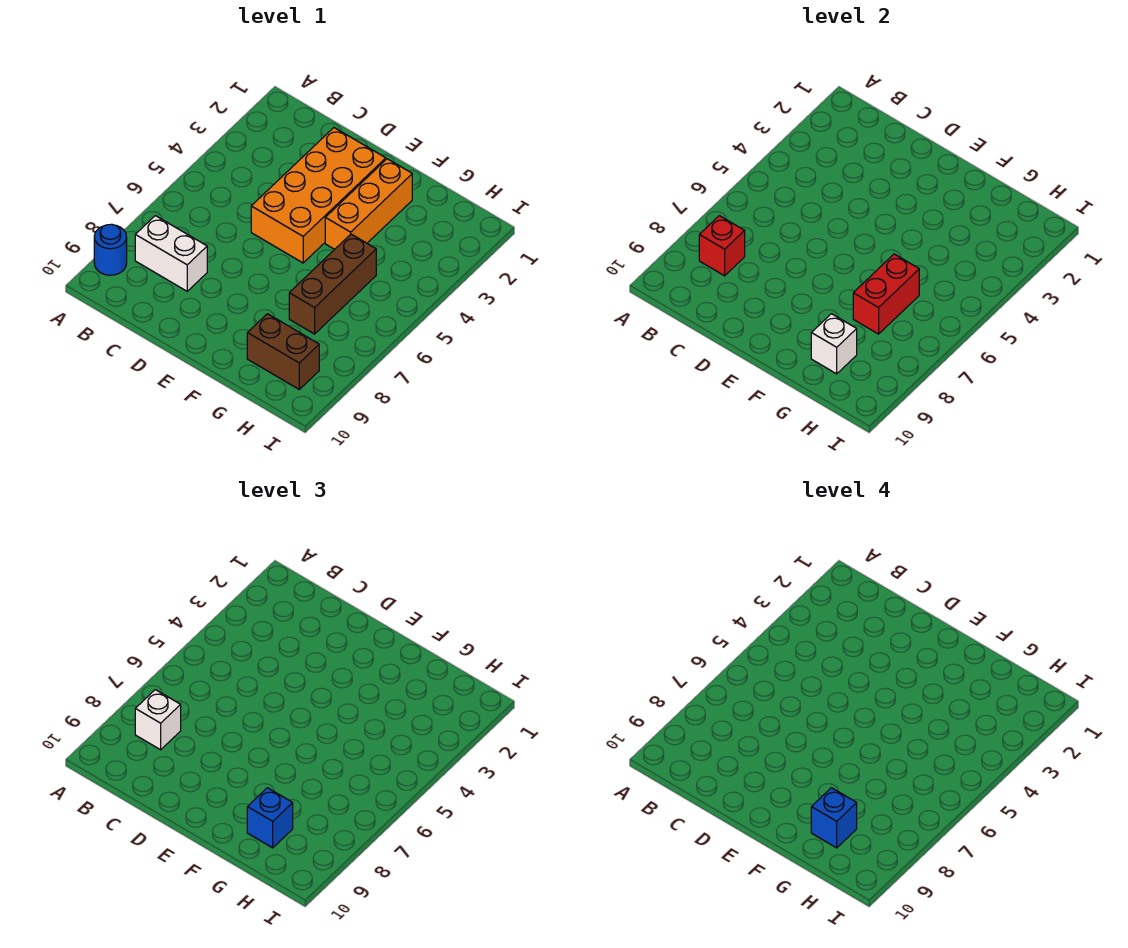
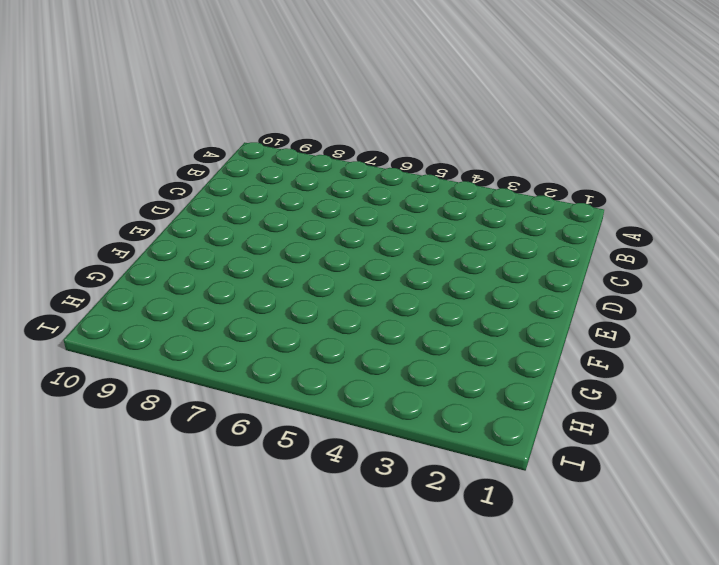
none -> blue round brick A9 level 1
none -> white brick B8:C8 level 1
none -> orange brick D2:E5 level 1

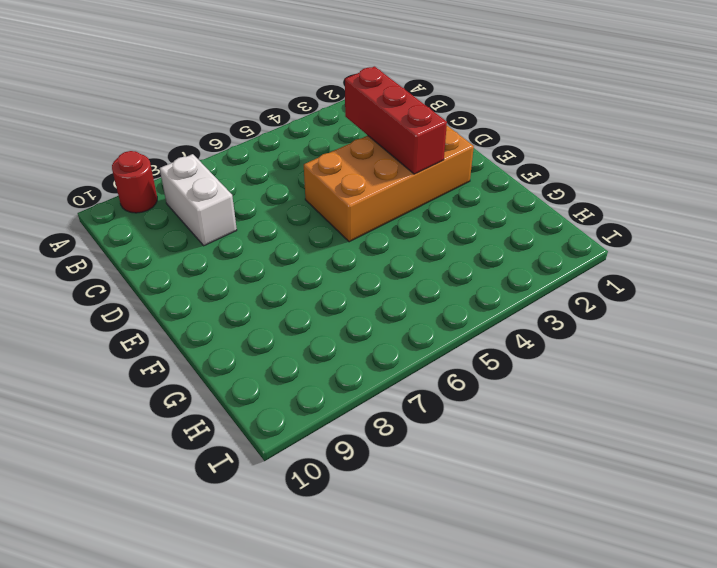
red round brick A9 level 1 -> blue round brick A9 level 1
red brick C3:E3 level 2 -> none
none -> orange brick F2:F4 level 1
none -> brown brick G5:G7 level 1
none -> brown brick G9:H9 level 1

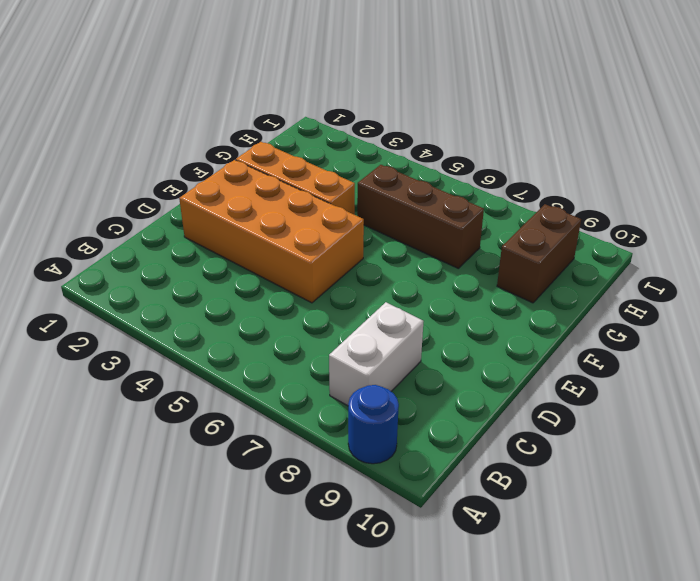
none -> red brick B8 level 2
none -> red brick G6:G7 level 2
none -> white brick G9 level 2

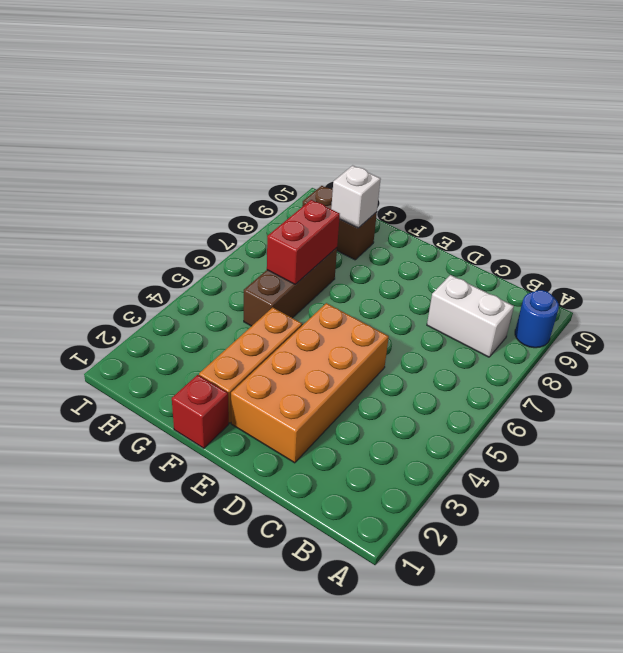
red brick F1 level 1 -> red brick B8 level 2
none -> white brick B8 level 3
none -> blue brick G9 level 3
none -> blue brick G9 level 4

